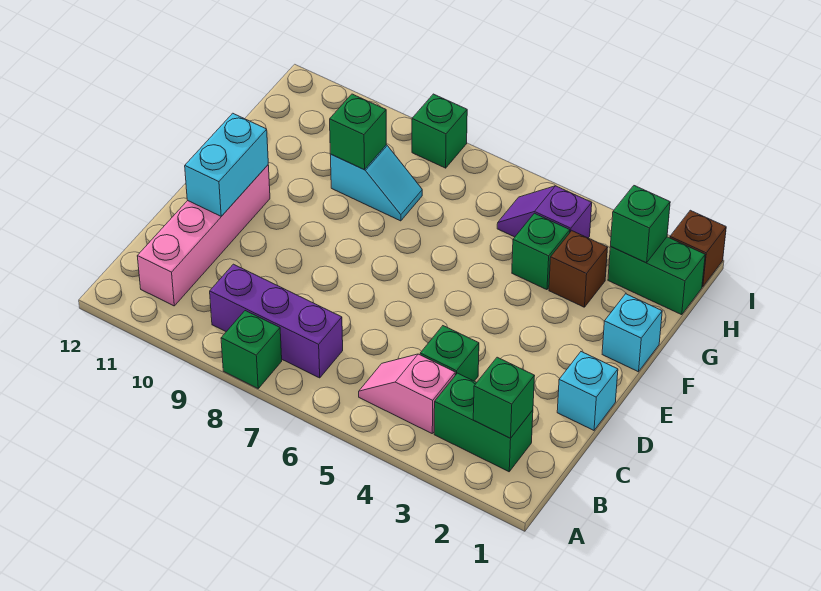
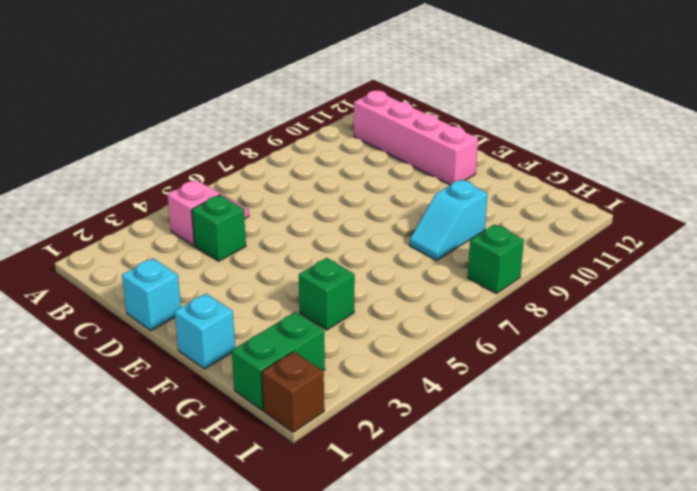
none -> green brick A8 level 1
none -> green brick B2:B3 level 1
none -> purple brick B7:B9 level 1

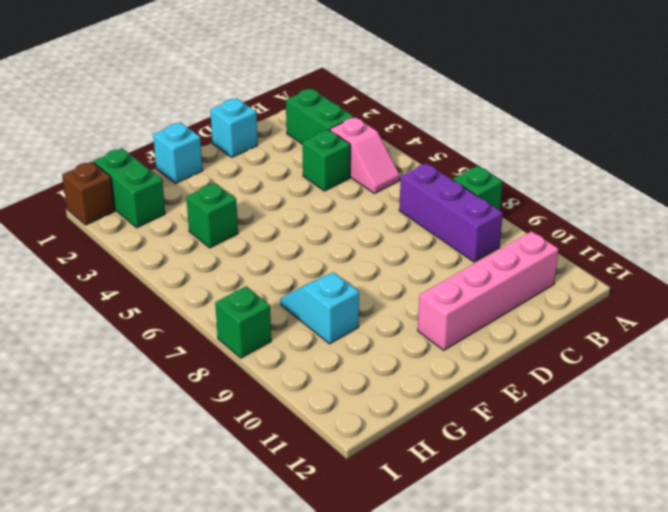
none -> brown brick G3 level 1
none -> purple slope H4:H5 level 1 top 4
none -> green brick B2 level 2

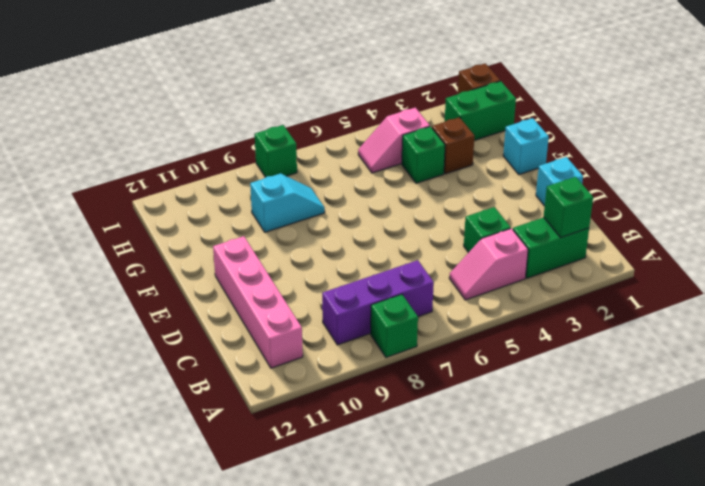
pink slope H4:H5 level 1 top 4 -> purple slope H4:H5 level 1 top 4
none -> cyan brick D11:E11 level 2
none -> green brick G9 level 2
none -> green brick H2 level 2

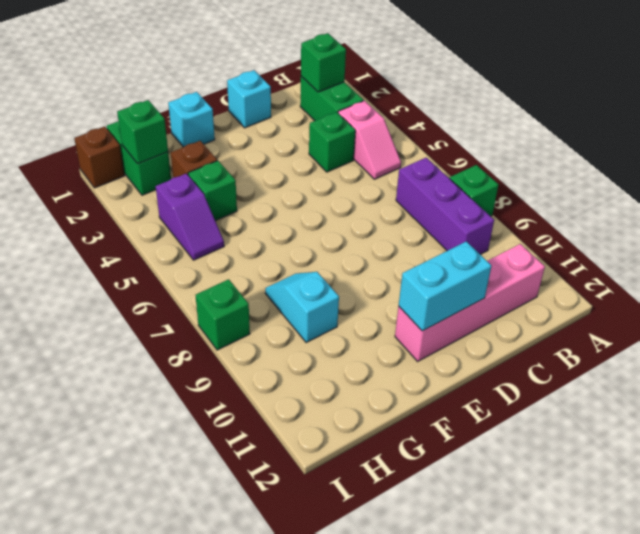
none -> green brick G9 level 2

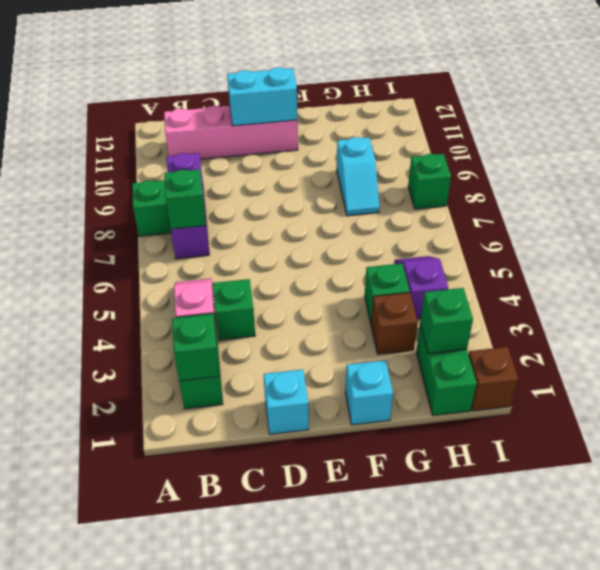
green brick B7 level 2 -> green brick G9 level 2

